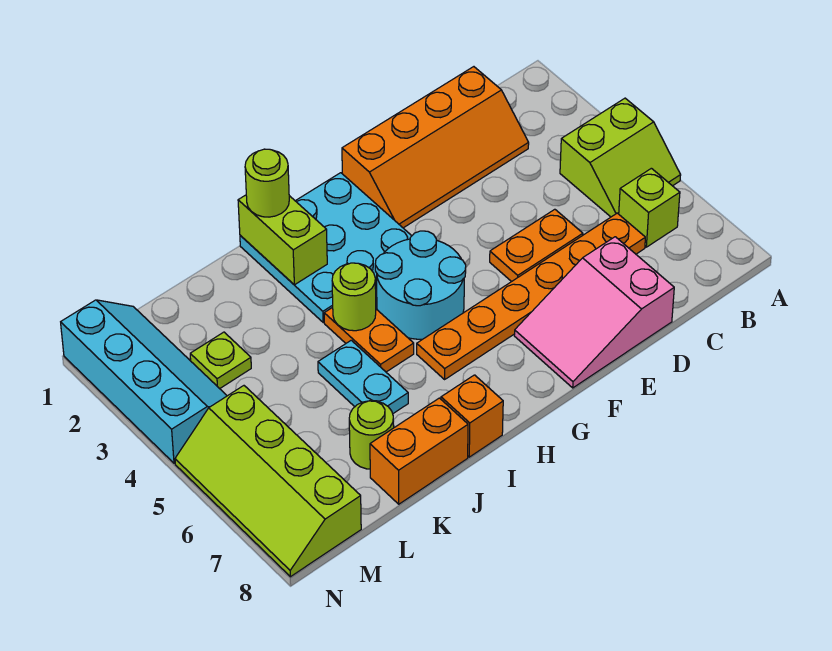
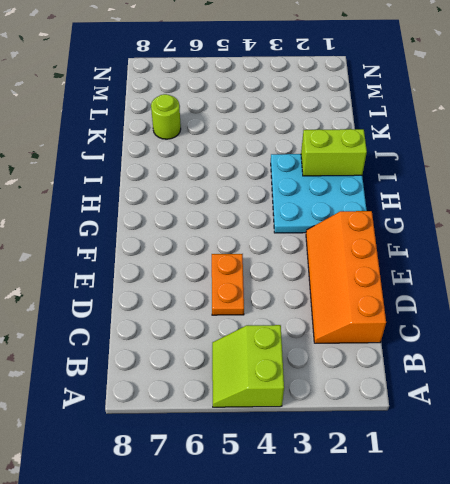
none -> lime brick B6 level 1
none -> orange plate C6:H6 level 1
none -> pink slope D7:F8 level 1 top D

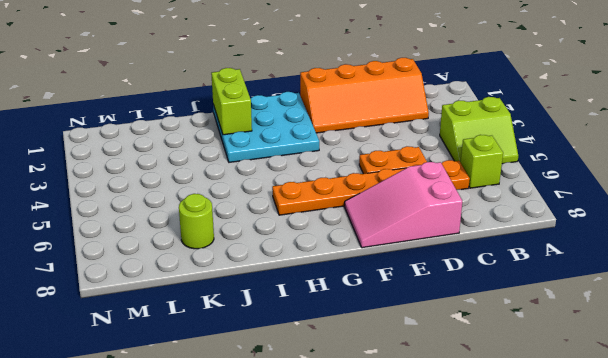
none -> cyan round brick G4:H5 level 1
none -> orange plate I4:I5 level 1
none -> orange brick I8 level 1

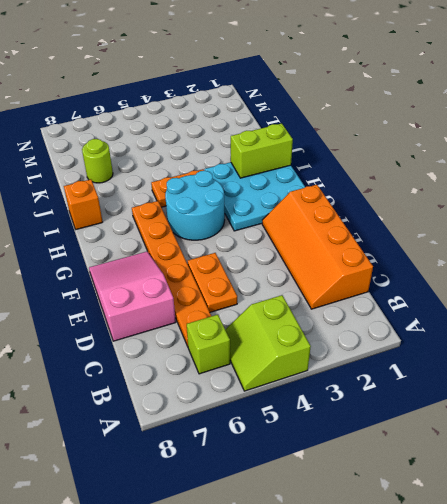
none -> cyan plate J5:J6 level 1
none -> orange brick J8:K8 level 1
none -> lime plate L3 level 1

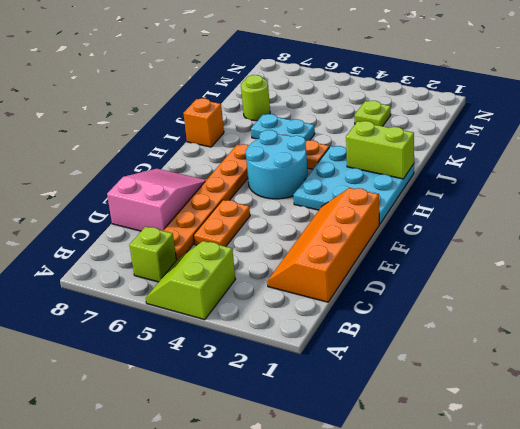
none -> orange brick J8:K8 level 1
none -> cyan slope M1:N4 level 1 top N
none -> lime slope M5:N8 level 1 top M

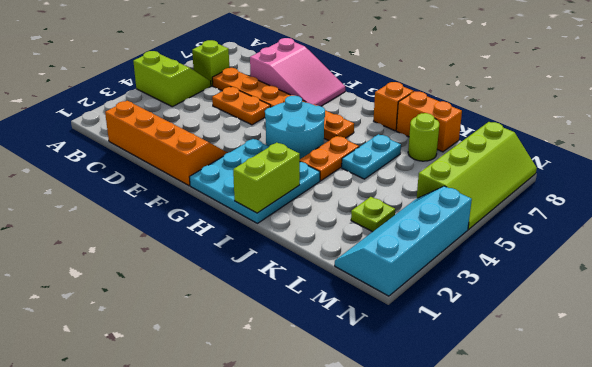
none -> lime round brick I4 level 2
none -> lime round brick I1 level 3

